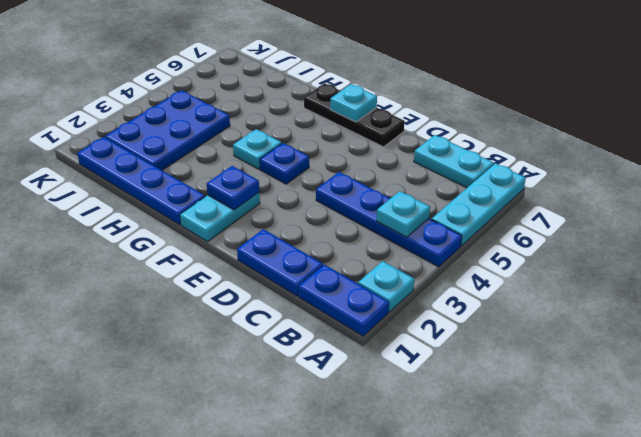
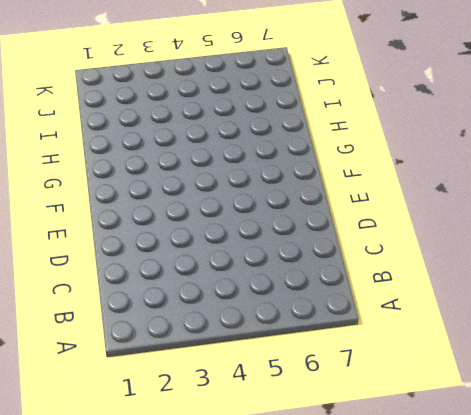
none -> blue plate A1:B1 level 1
none -> cyan plate A2 level 1
none -> blue plate A4:D4 level 1

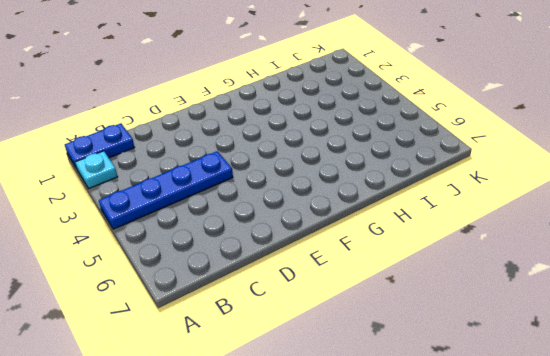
none -> cyan plate A5:A7 level 1
none -> cyan plate B7:C7 level 1
none -> blue plate C1:D1 level 1

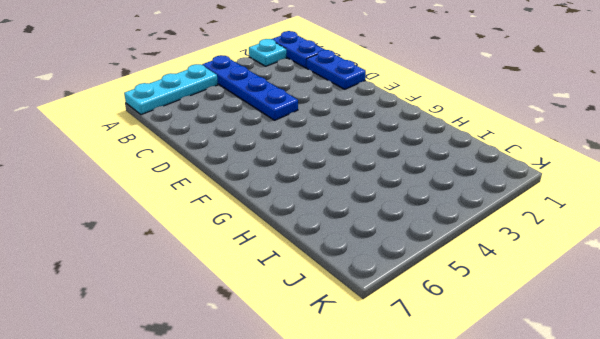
none -> cyan plate B7:C7 level 1
none -> black plate E7:G7 level 1
none -> cyan plate F1:F2 level 1

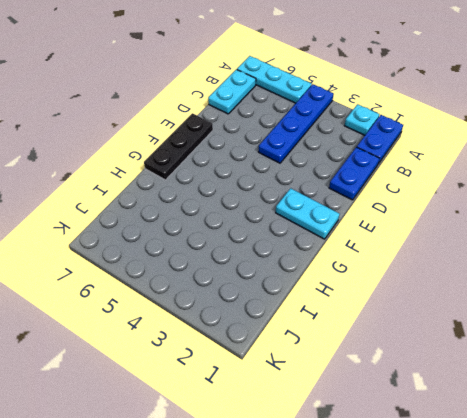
none -> blue plate F4 level 1
none -> blue plate G1:J1 level 1
none -> cyan plate G4 level 1

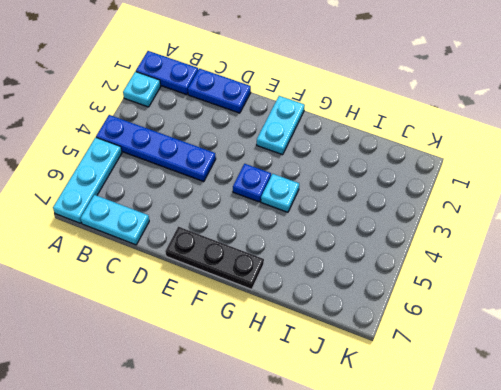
none -> blue plate G1:J1 level 1
none -> blue plate I2:J4 level 1
none -> cyan plate B4 level 2

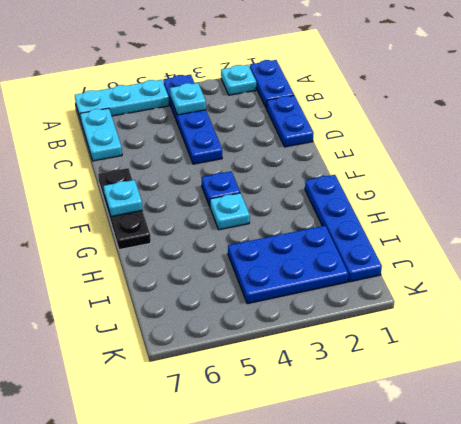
none -> cyan plate F1:F2 level 1
none -> blue plate F2 level 2

